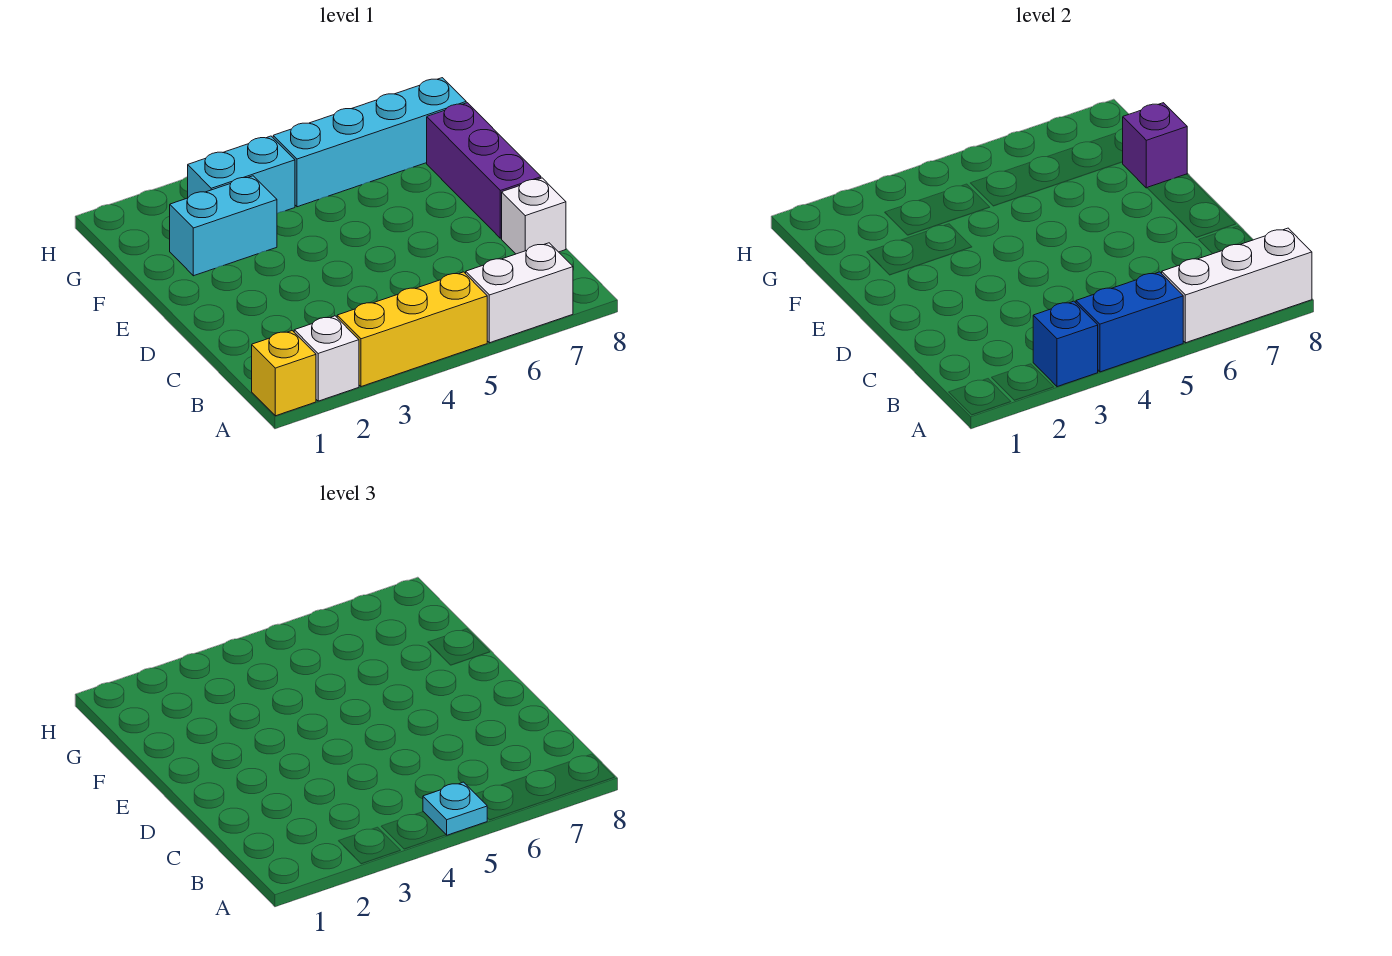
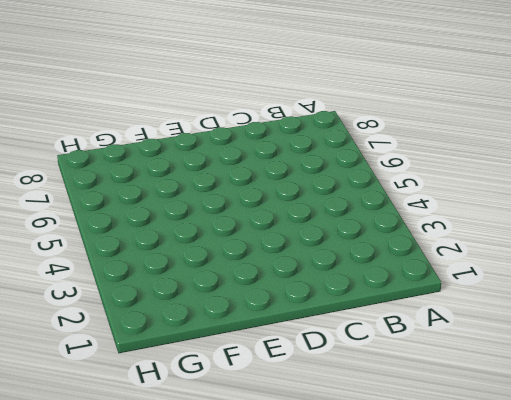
none -> yellow brick A1 level 1
none -> white brick A2 level 1
none -> yellow brick A3:A5 level 1

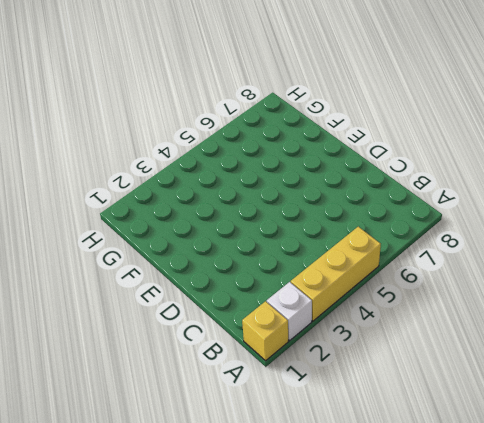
none -> white brick A6:A7 level 1
none -> white brick C8 level 1
none -> purple brick D8:F8 level 1

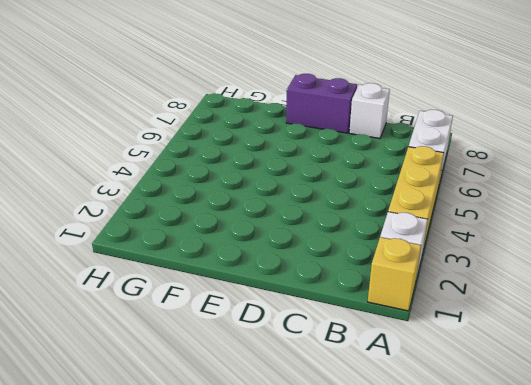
purple brick D8:E8 level 1 -> purple brick D8:F8 level 1
none -> cyan brick F2:F3 level 1
none -> cyan brick G3:G4 level 1
none -> cyan brick G5:G8 level 1

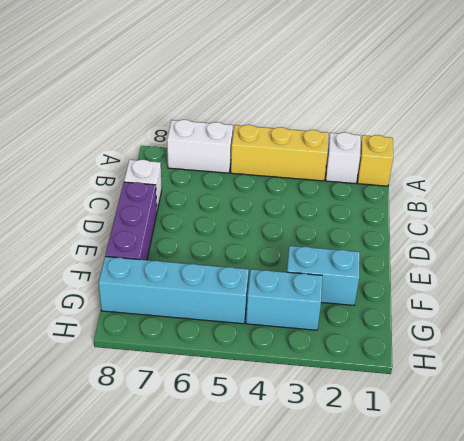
none -> blue brick A3 level 2
none -> blue brick A4:A5 level 2
none -> white brick A6:A8 level 2

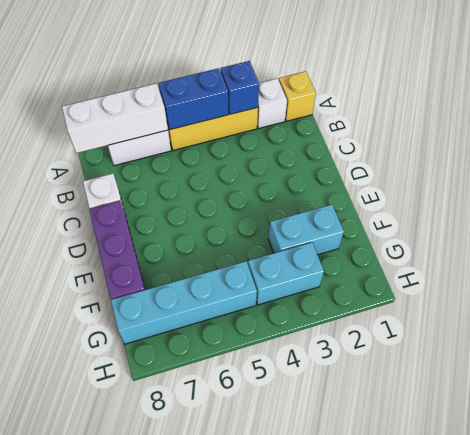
none -> purple brick F8 level 2
none -> cyan plate A5 level 3

